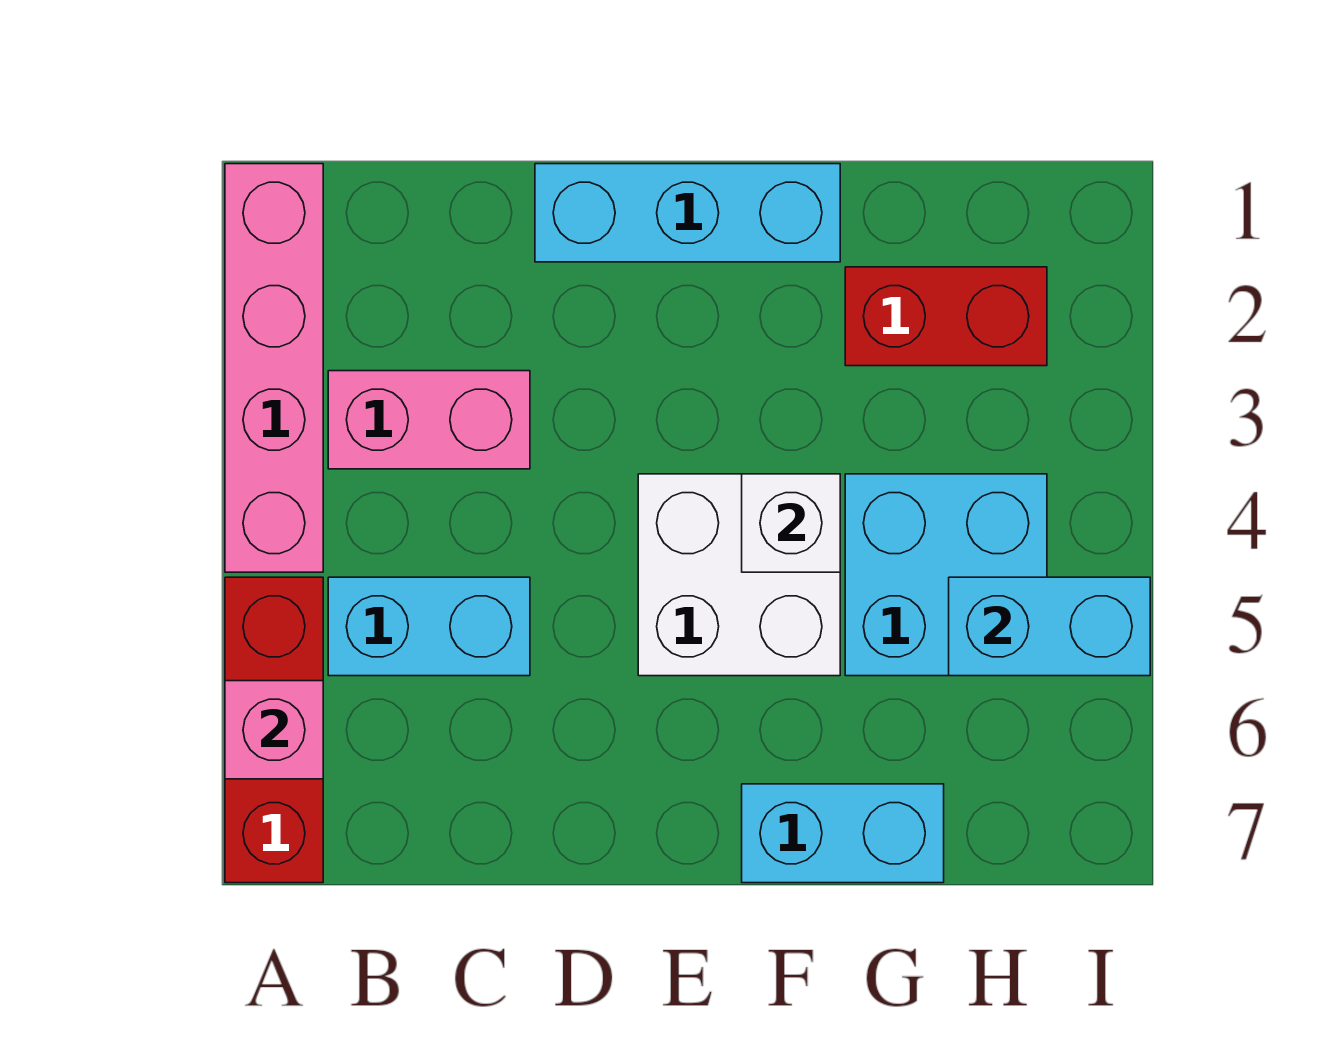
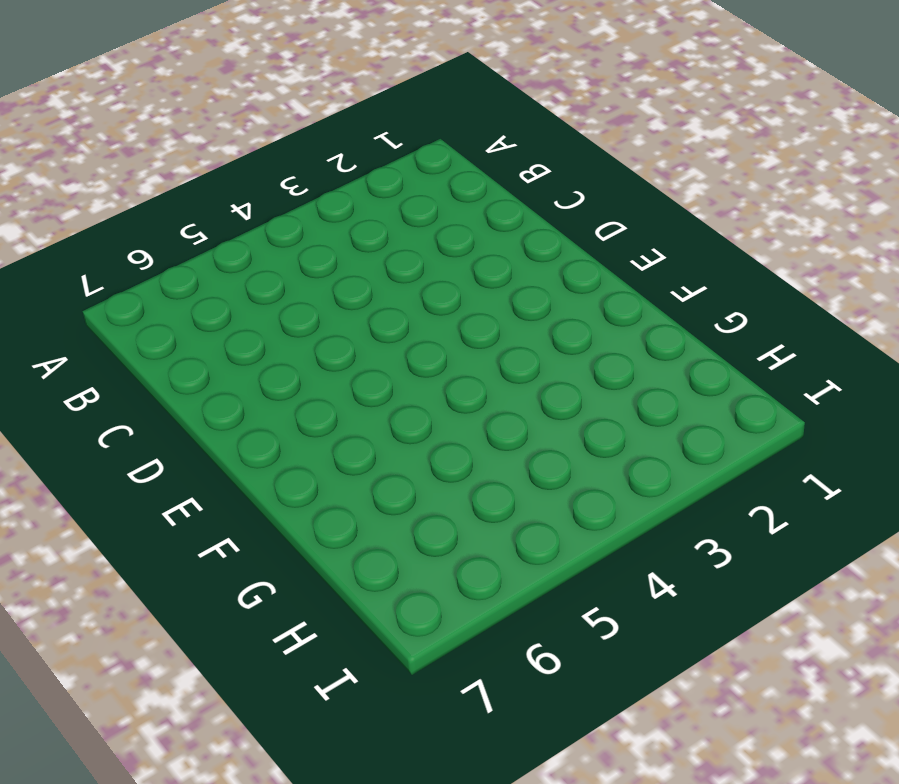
none -> pink brick A1:A4 level 1
none -> red brick A5:A7 level 1
none -> pink brick B3:C3 level 1

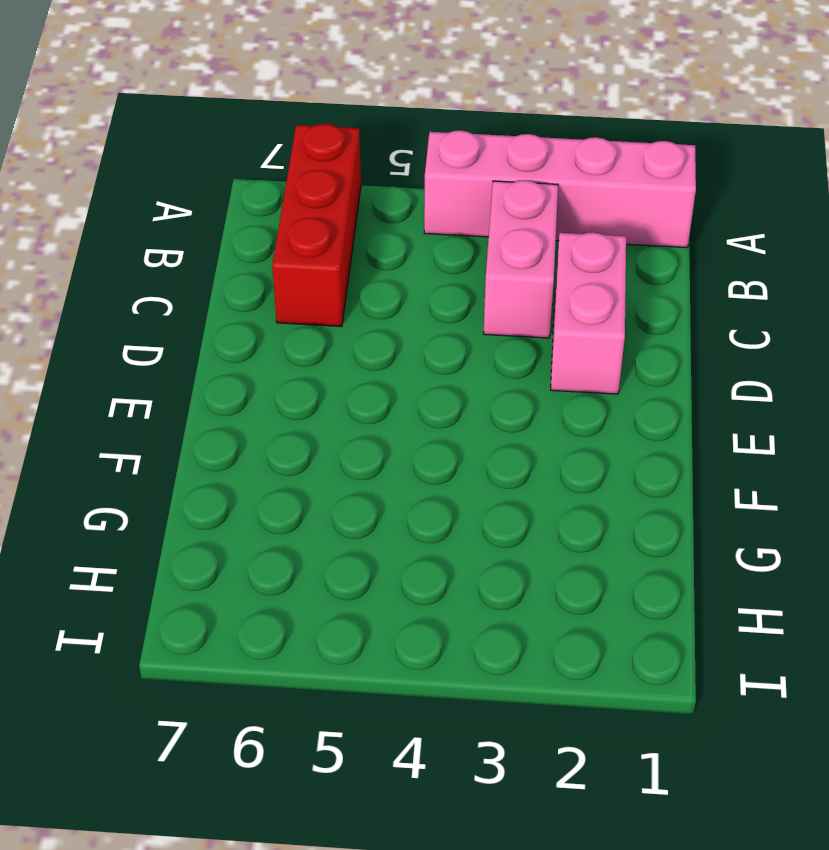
red brick A6:C6 level 1 -> red brick A5:A7 level 1
pink brick C2:D2 level 1 -> none
none -> cyan brick B5:C5 level 1
none -> cyan brick D1:F1 level 1
none -> white brick E4:F5 level 1

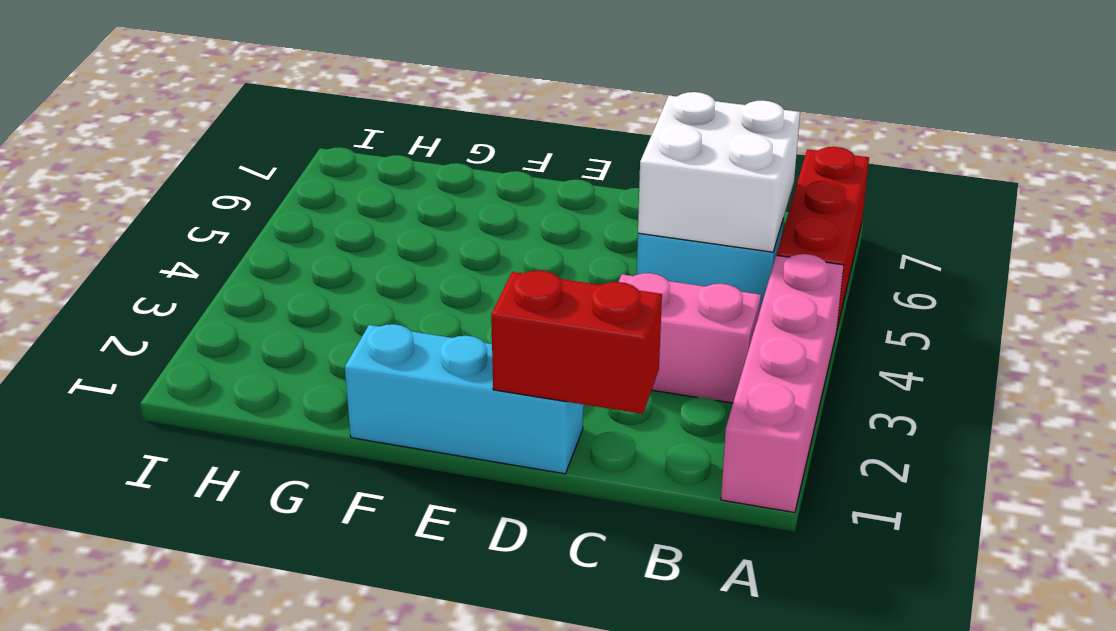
white brick B5:C6 level 2 -> white brick E4:F5 level 1
red brick C1:D1 level 2 -> red brick G2:H2 level 1
none -> cyan brick F7:G7 level 1
none -> cyan brick G4:H5 level 1
none -> pink brick A6 level 2

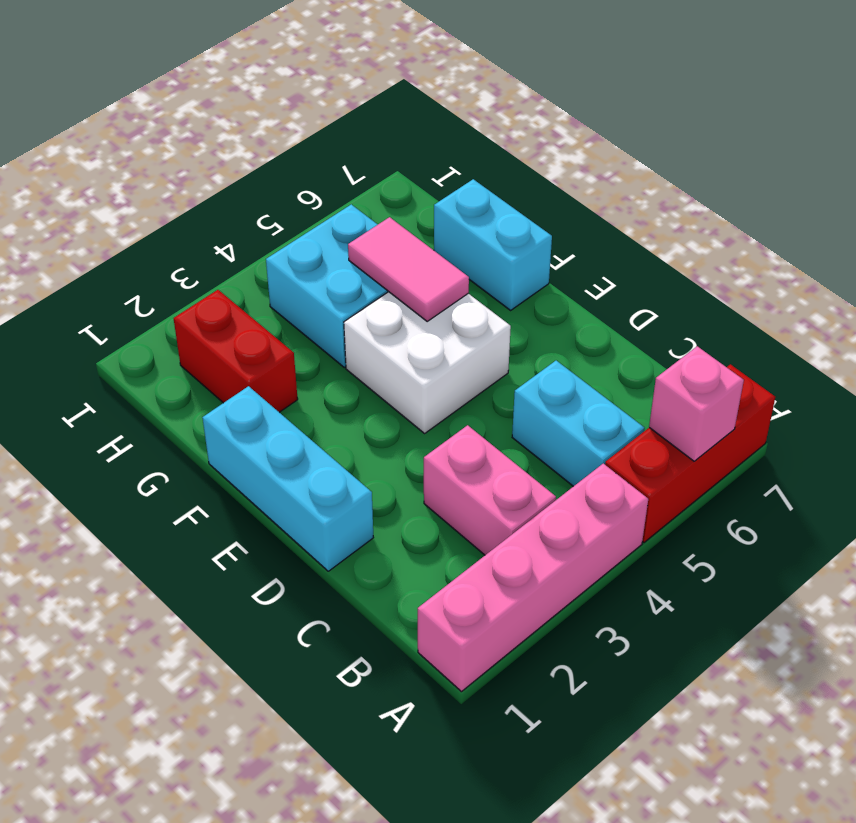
pink tile F5:G5 level 2 -> none
none -> white brick F4 level 2
none -> cyan brick H5:I5 level 2

